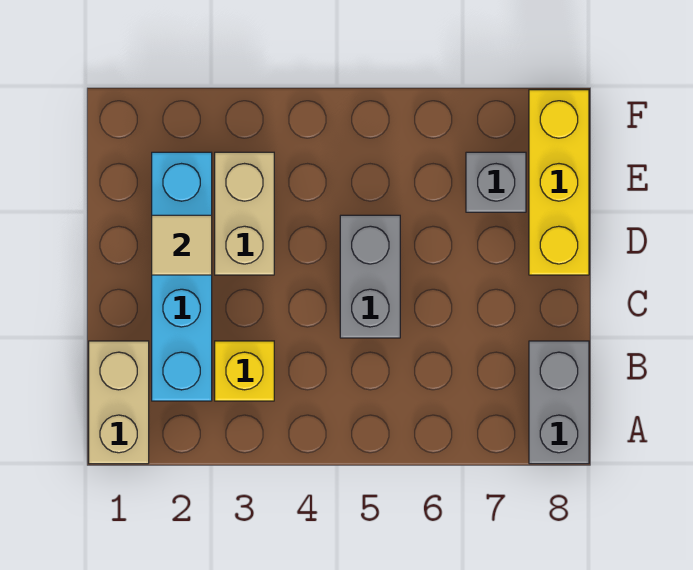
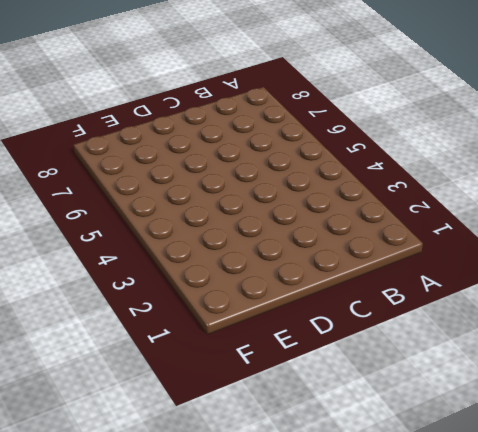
none -> tan brick A1:B1 level 1
none -> grey brick A8:B8 level 1

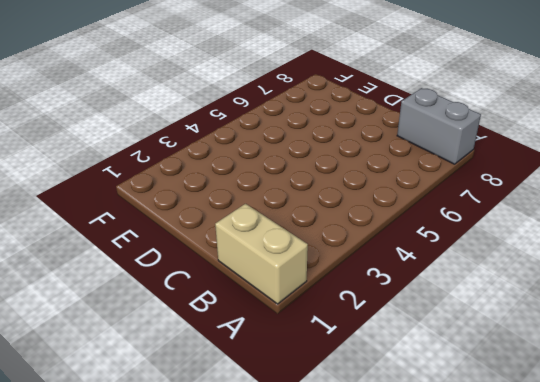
none -> cyan brick B2:E2 level 1
none -> yellow brick B3 level 1

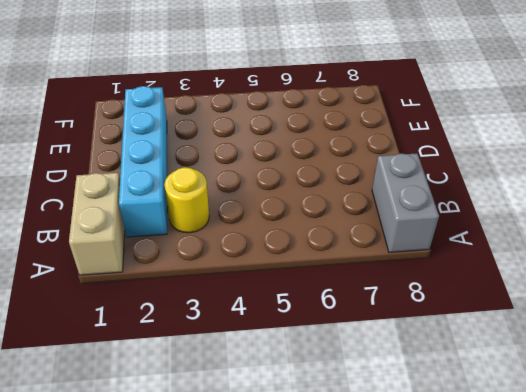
yellow round brick B3 level 1 -> yellow brick B3 level 1
none -> grey brick C5:D5 level 1
none -> tan brick D3:E3 level 1

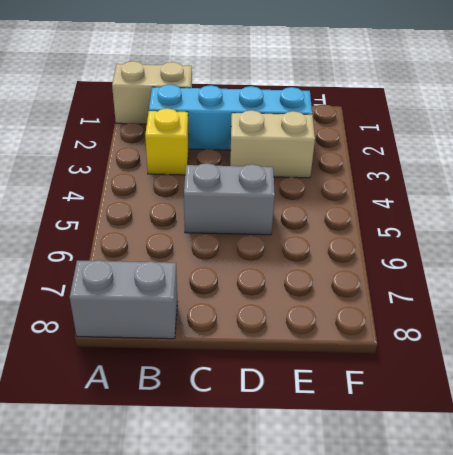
none -> yellow brick D8:F8 level 1
none -> grey brick E7 level 1

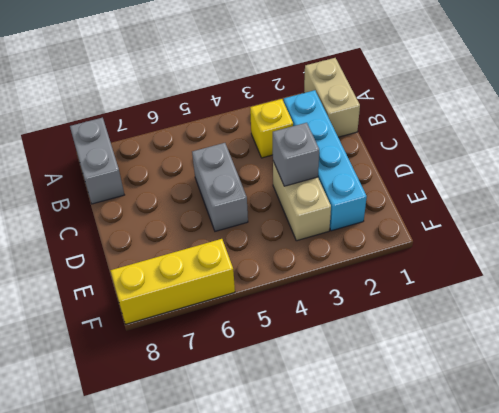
grey brick D3 level 2 -> grey brick E7 level 1
yellow brick F6:F8 level 1 -> yellow brick D8:F8 level 1
none -> tan tile D2 level 2

